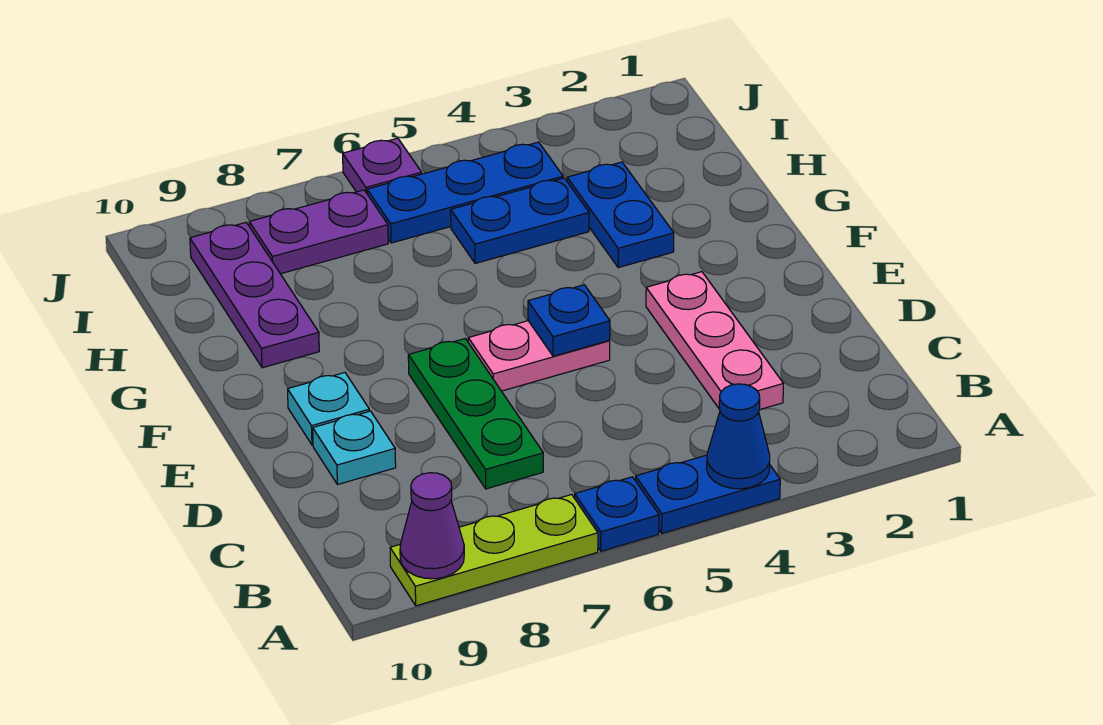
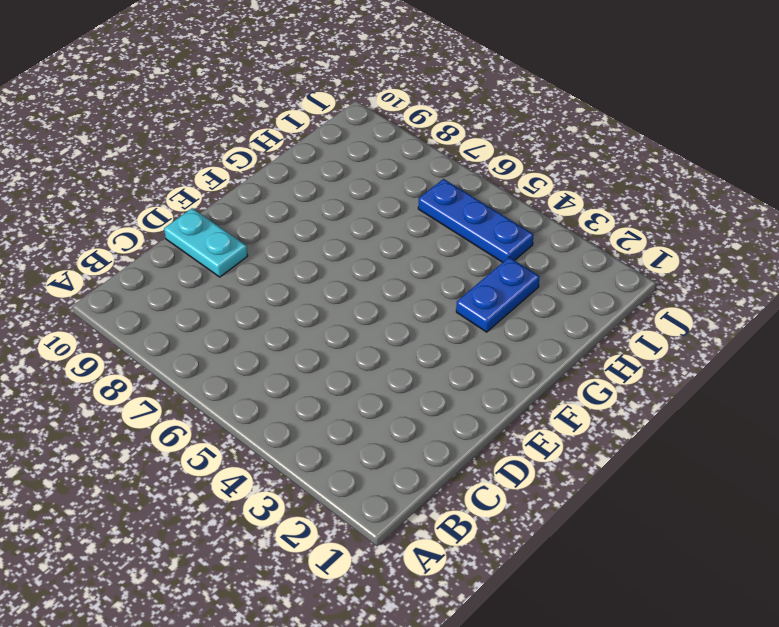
cyan plate D9:D10 level 1 -> cyan plate D9 level 1
none -> blue plate A4:A5 level 1
none -> blue plate A6 level 1
none -> lime plate A7:A9 level 1

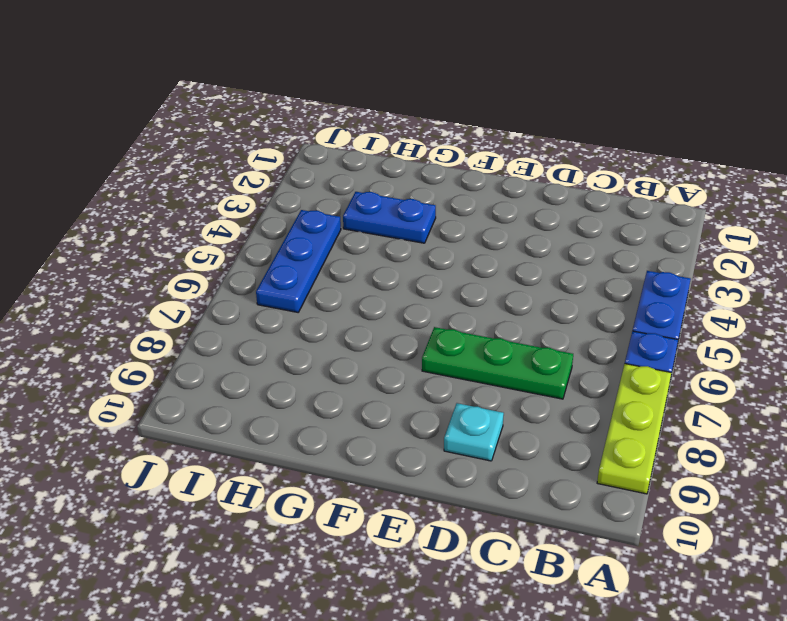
none -> pink plate C3:E3 level 1
none -> pink plate E5:E6 level 1
none -> cyan plate E9 level 1

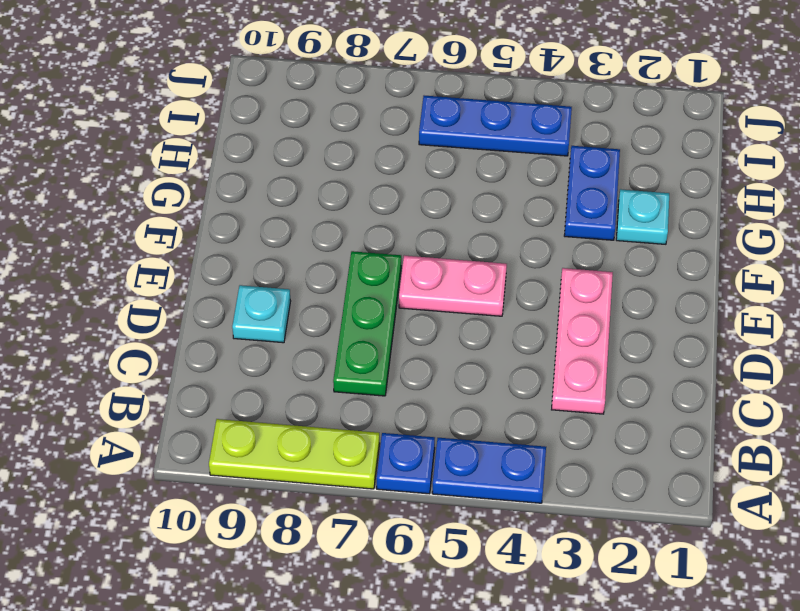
cyan plate G2 level 1 -> cyan plate E9 level 1
none -> purple plate G9:I9 level 1
none -> blue plate H4:H5 level 1
none -> purple plate I7:I8 level 1

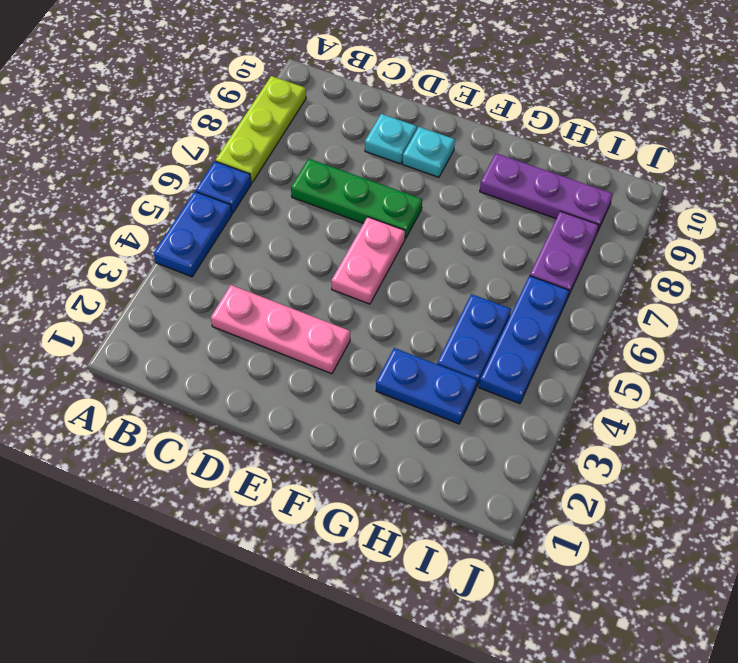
none -> purple plate J6 level 1
none -> blue cone A4 level 2
none -> purple cone A9 level 2

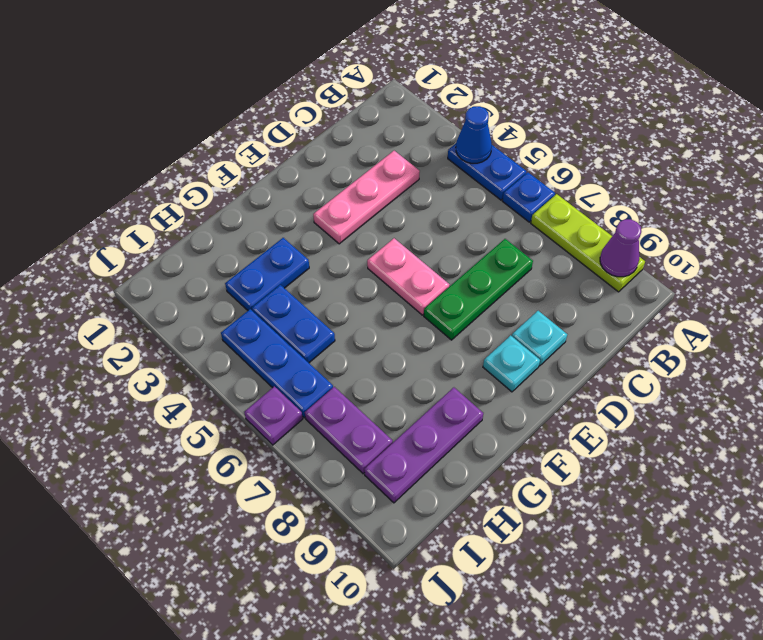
none -> blue plate E5 level 2

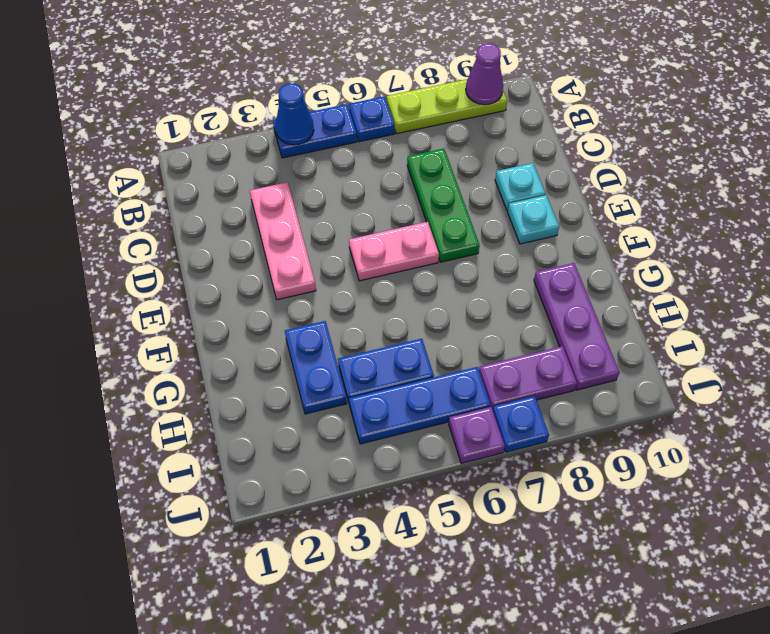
blue plate J7 level 1 -> blue plate E5 level 2

